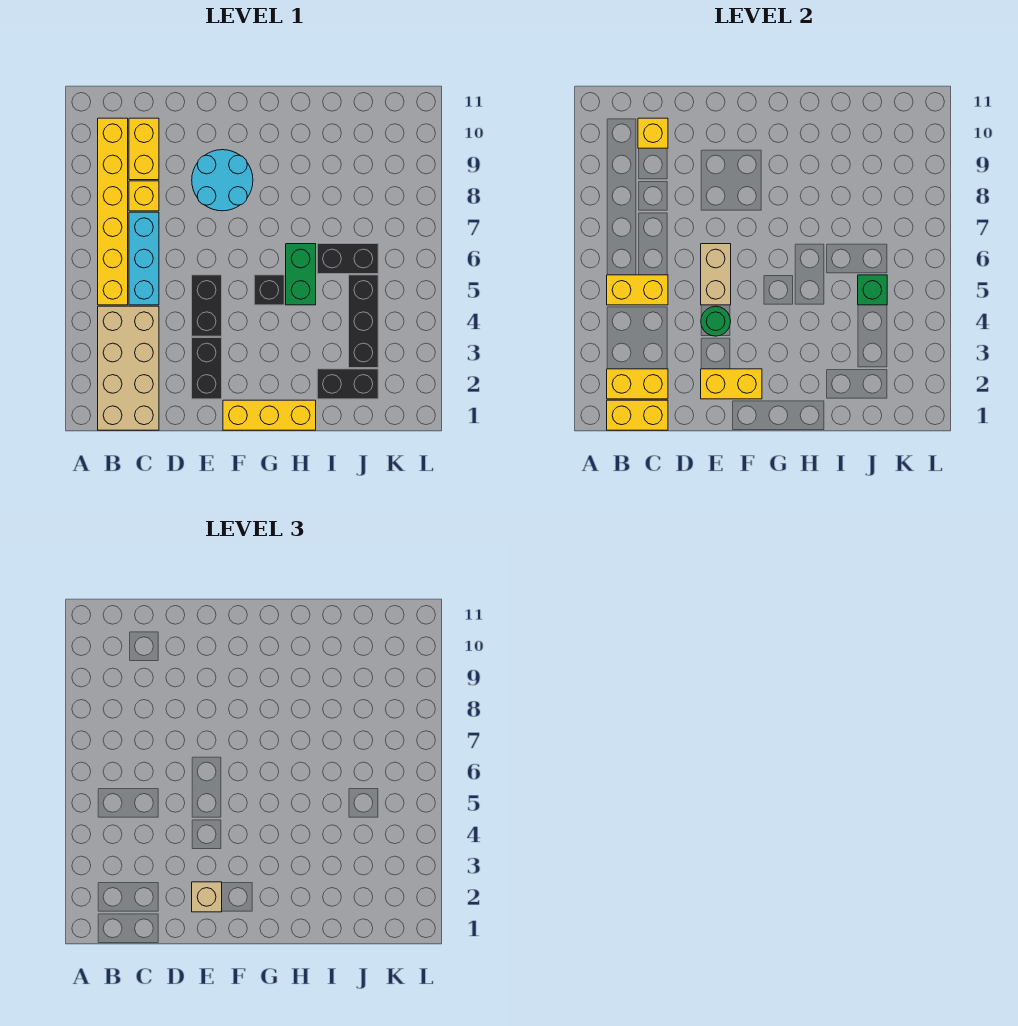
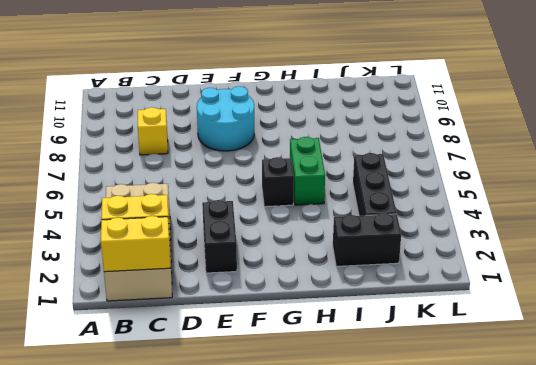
none -> yellow brick B5:B10 level 1
none -> cyan brick C5:C7 level 1
none -> yellow brick C9:C10 level 1

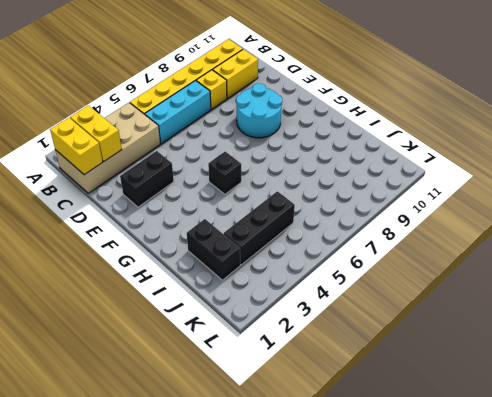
none -> black brick E4:E5 level 1
none -> yellow brick F1:H1 level 1
none -> green brick H5:H6 level 1

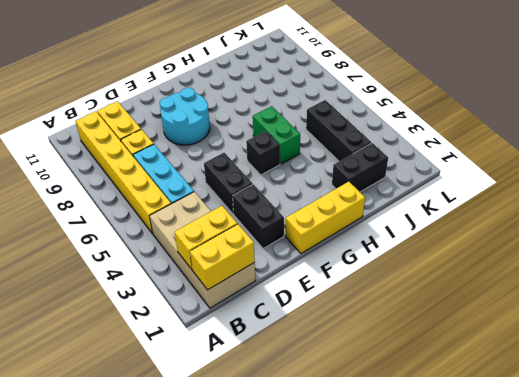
none -> black brick I6:J6 level 1
none -> yellow brick B5:C5 level 2
none -> yellow brick C10 level 2

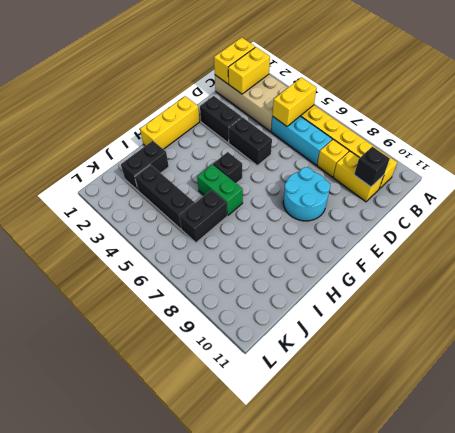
black brick C10 level 2 -> yellow brick C10 level 2
none -> yellow brick E2:F2 level 2
none -> green round brick E4 level 2
none -> tan brick E5:E6 level 2

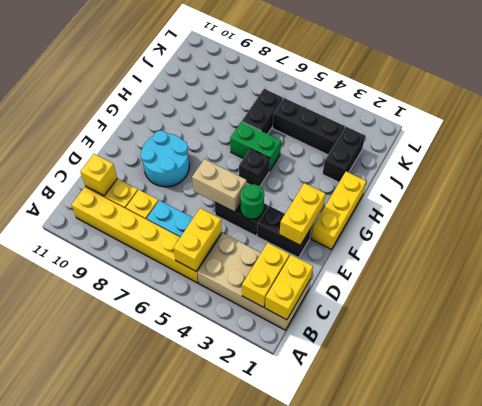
none -> green brick J5 level 2
none -> tan brick E2 level 3

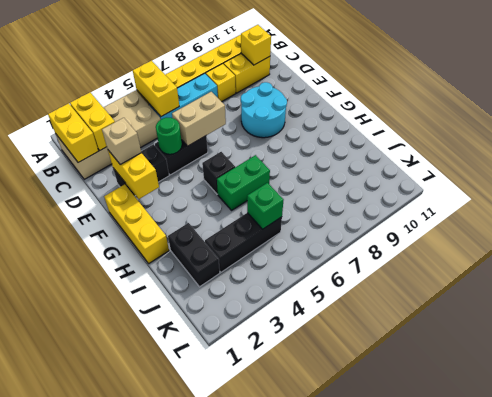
none -> black brick I6:J6 level 1

